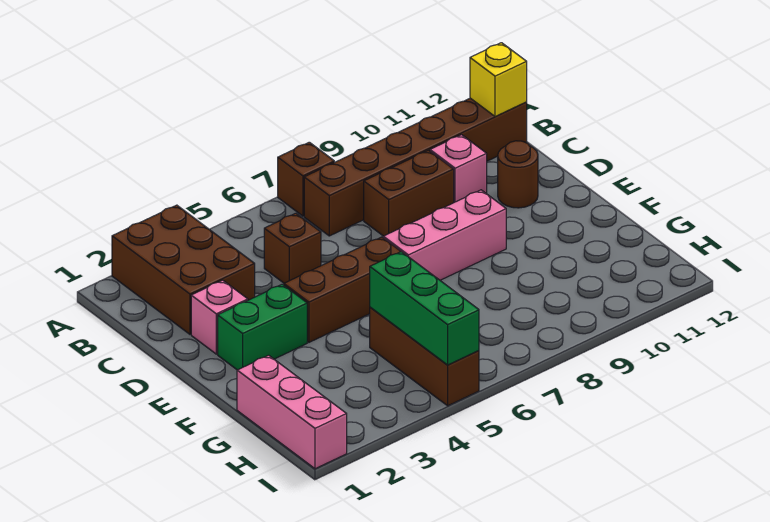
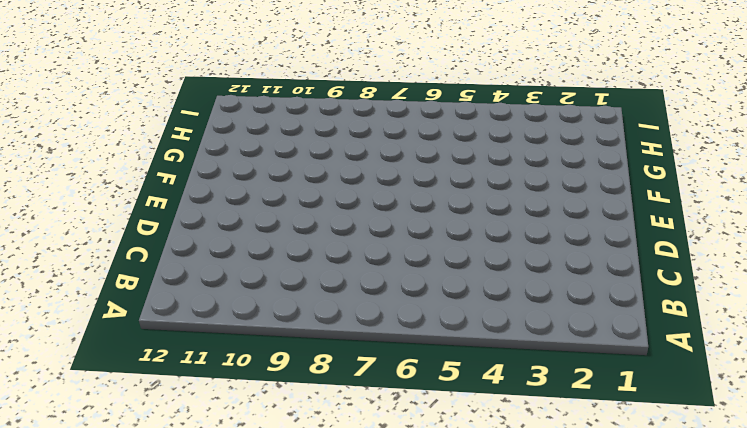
none -> brown brick A2:C3 level 1
none -> brown brick A7 level 1
none -> brown brick B7:B12 level 1

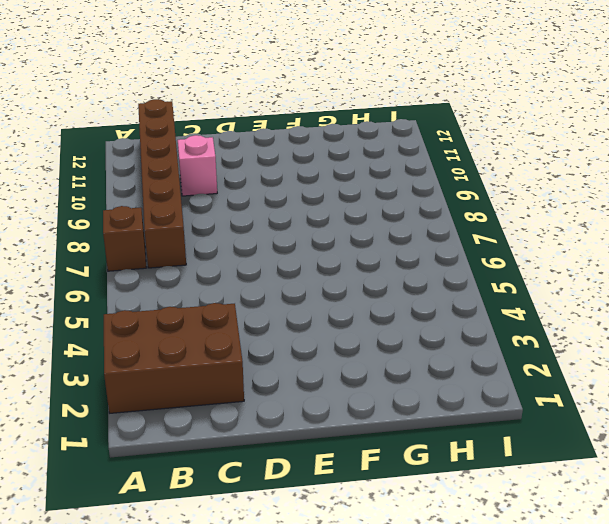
none -> brown brick C5 level 1
none -> brown brick C8:C9 level 1
none -> pink brick D2 level 1

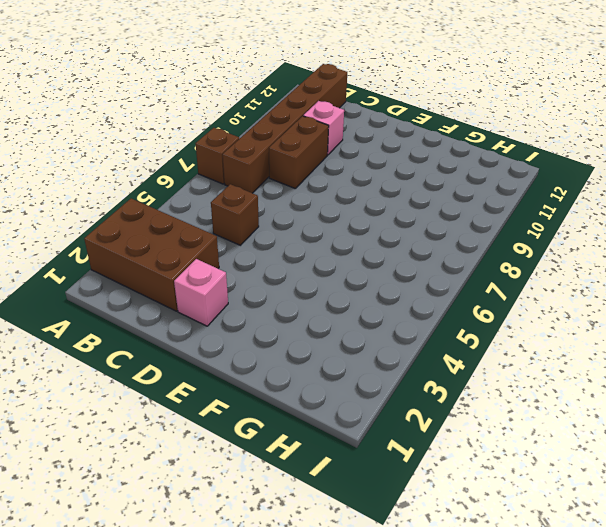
none -> brown round brick D11 level 1
none -> green brick E2:E3 level 1
none -> brown brick E4:E6 level 1

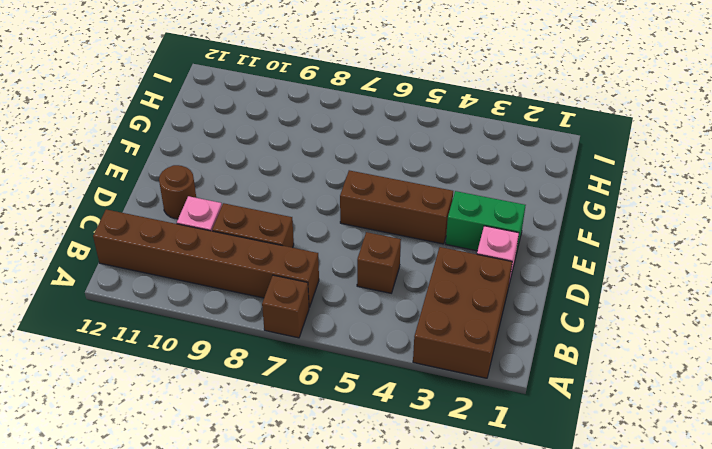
none -> pink brick E7:E9 level 1
none -> pink brick G1:I1 level 1
none -> brown brick G5:I5 level 1

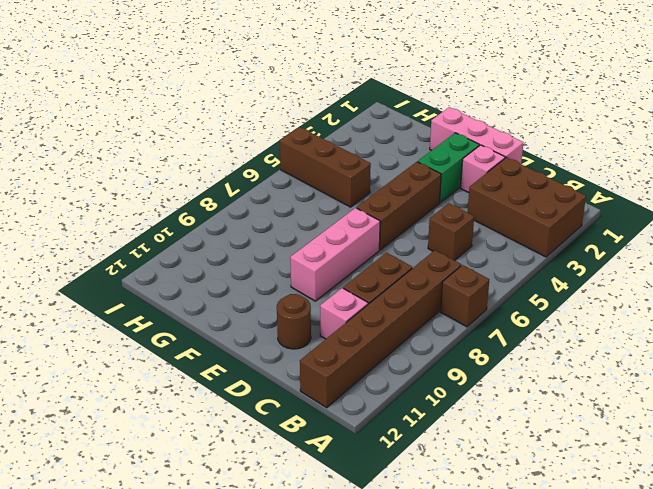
pink brick D1:F1 level 1 -> pink brick G1:I1 level 1
none -> yellow brick B12 level 2
none -> green brick G5:I5 level 2

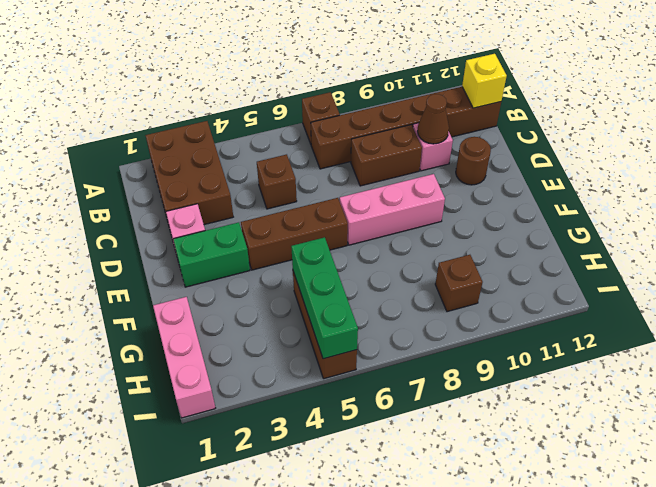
brown cone C10 level 2 -> none
brown brick H9 level 1 -> none

